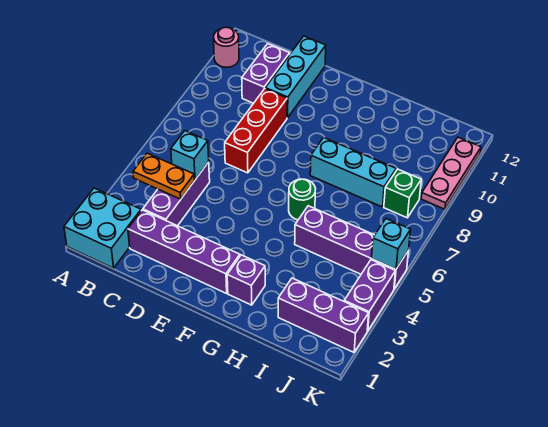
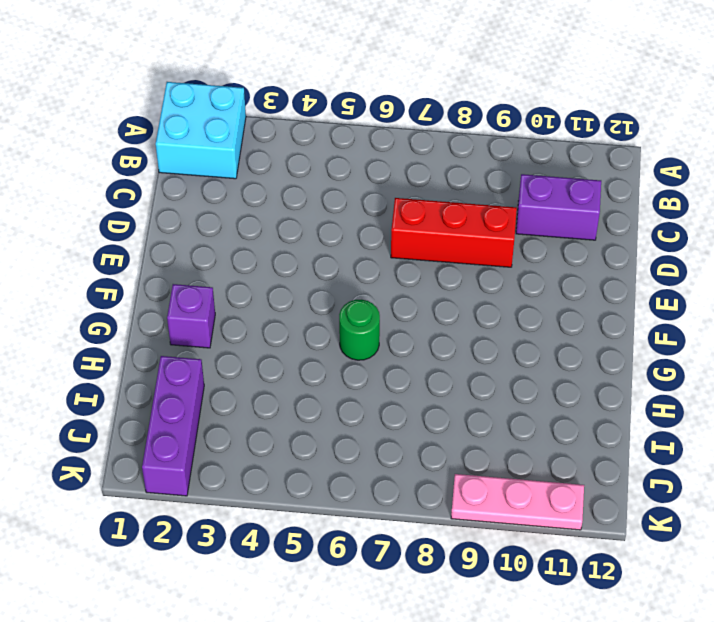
none -> pink round brick A11 level 1
none -> purple brick C2:F2 level 1
none -> purple brick C3:C5 level 1

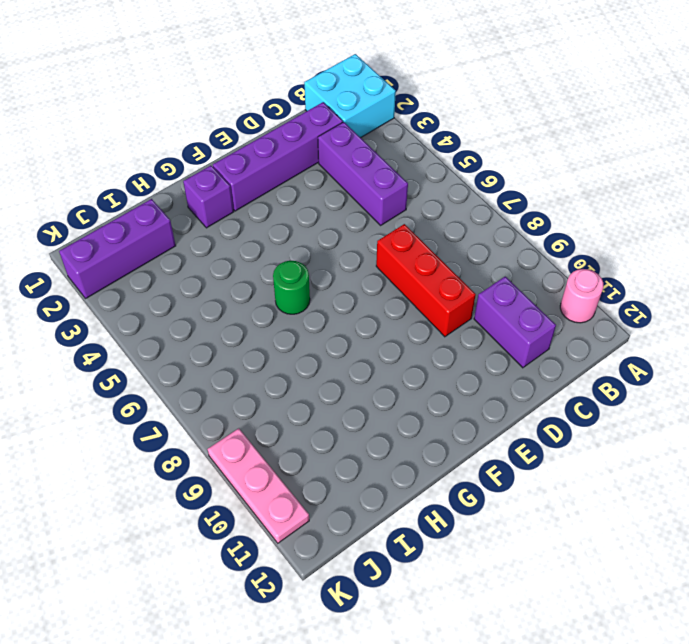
none -> cyan brick D10:D12 level 1
none -> cyan brick G8:I8 level 1
none -> purple brick H5:K5 level 1

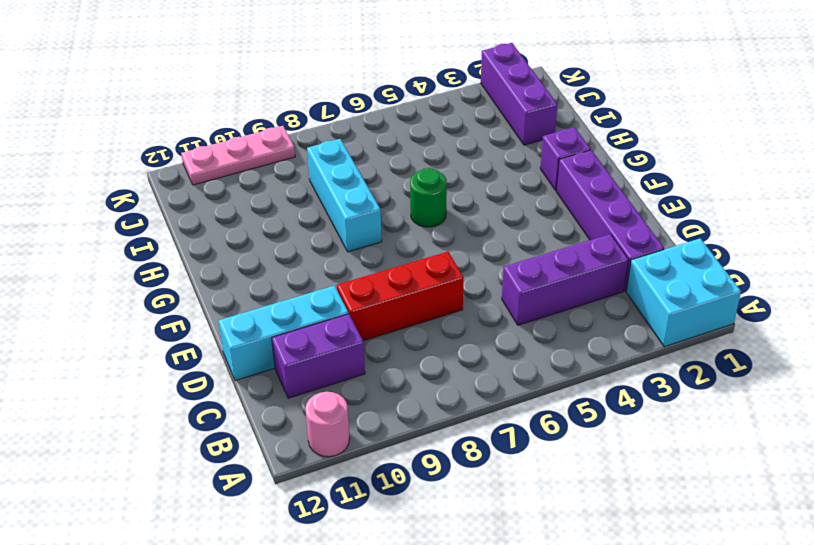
none -> purple brick H5:K5 level 1
none -> green brick J8 level 1
none -> purple brick K3:K4 level 1

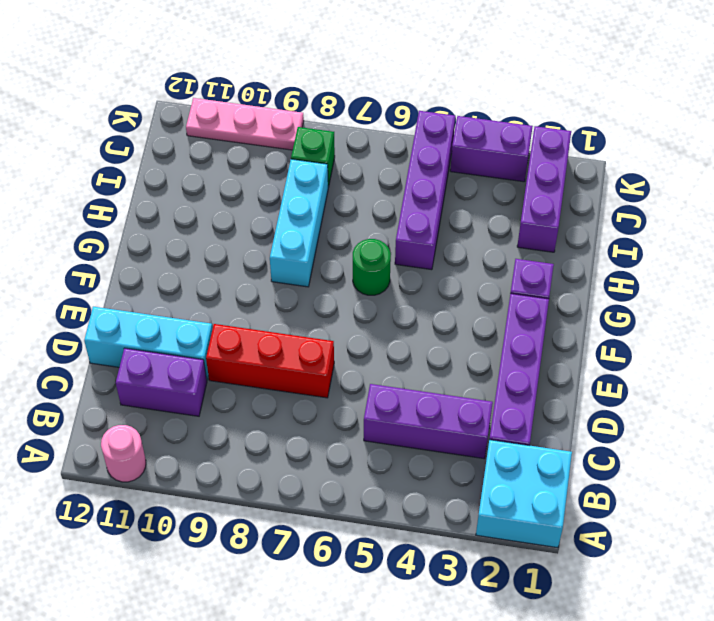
none -> orange plate B4:C4 level 2
none -> cyan brick C5 level 2
none -> cyan brick K5 level 2

